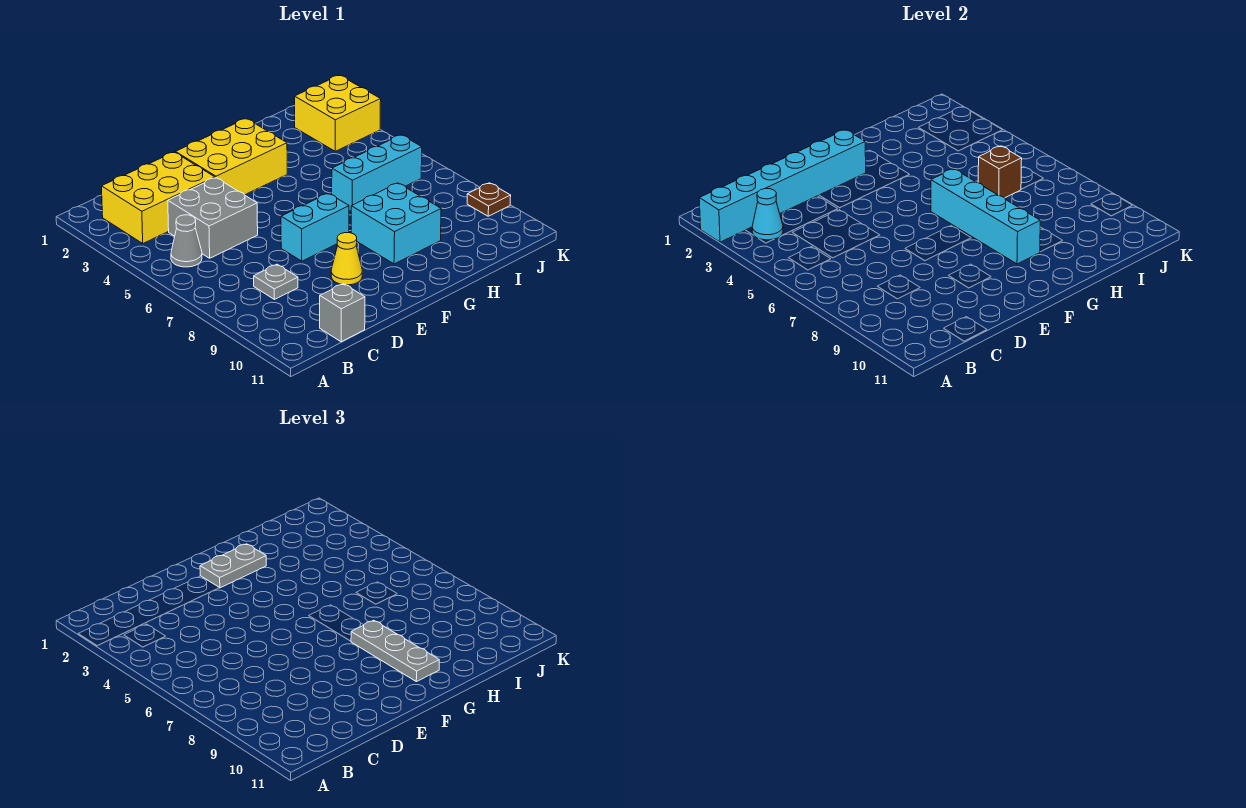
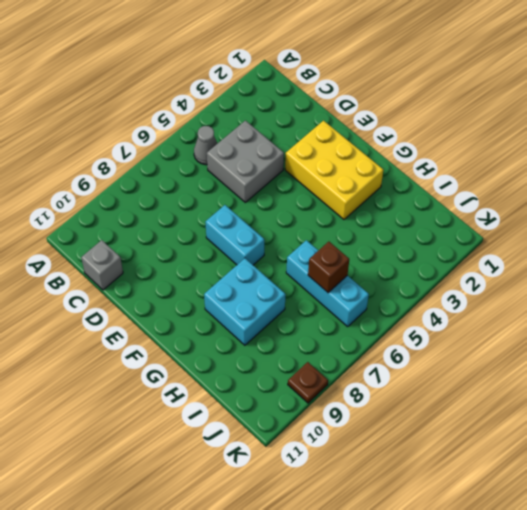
none -> yellow brick B2:D3 level 1
none -> grey plate C8 level 1
none -> yellow cone E9 level 1

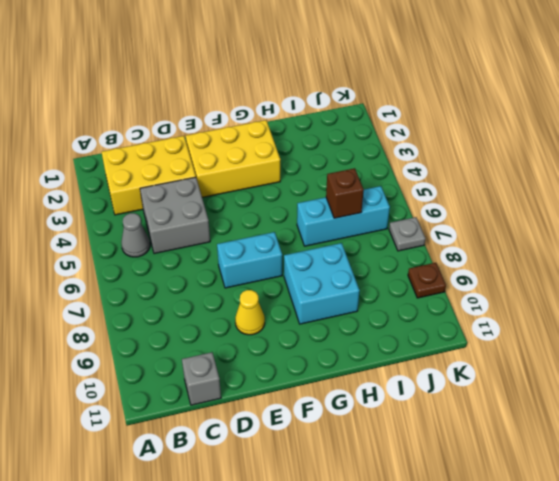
grey plate K7 level 1 -> grey plate C8 level 1
none -> yellow brick J2:K3 level 1
none -> cyan brick A2:F2 level 2
none -> cyan cone B3 level 2

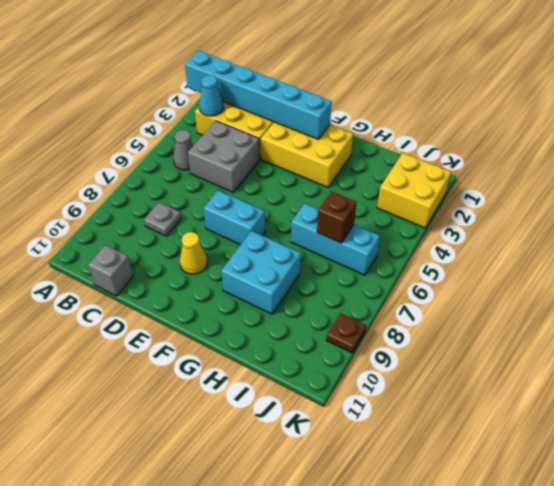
none -> cyan brick G6:G9 level 2
none -> grey plate F2:G2 level 3
none -> grey plate G8:G10 level 3

